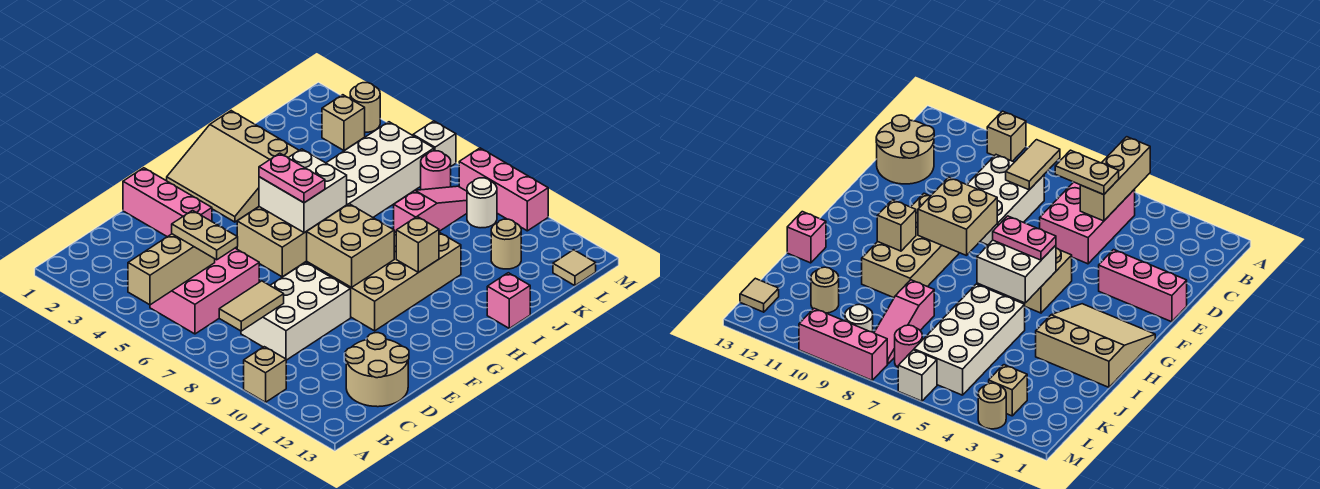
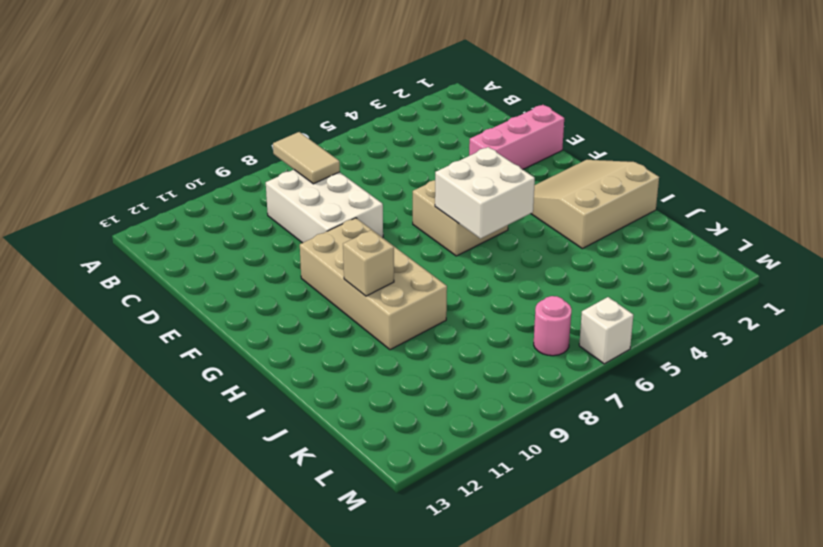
none -> tan brick A10 level 1
none -> pink brick B5:D6 level 1
none -> tan round brick C12:D13 level 1

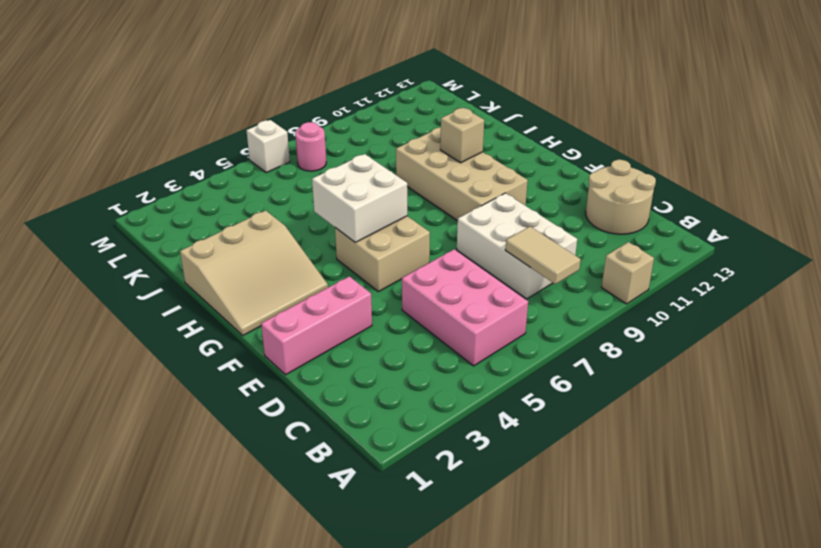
none -> white brick I5:L6 level 1
none -> pink brick I13 level 1
none -> pink slope J8:L8 level 1 top J

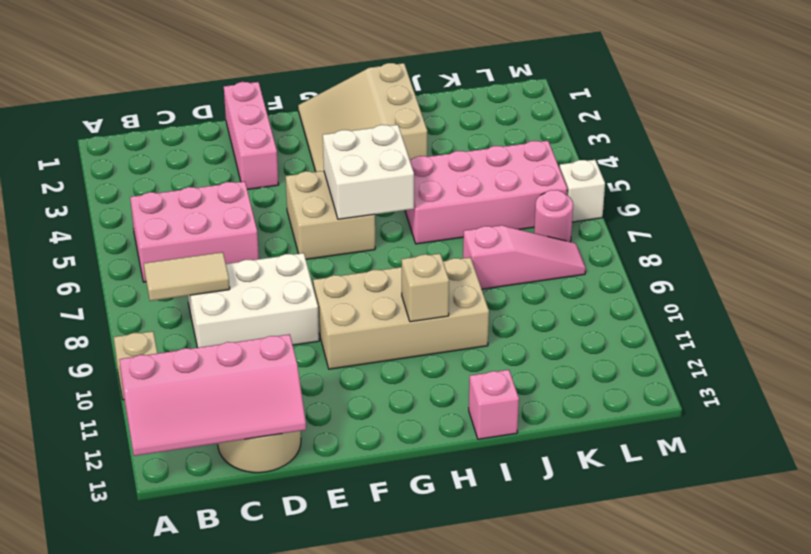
pink slope A12:D13 level 2 top 12 -> none
pink brick I5:L6 level 1 -> white brick I5:L6 level 1
none -> tan round brick K11 level 1
none -> tan brick L3 level 1
none -> white round brick L9 level 1

